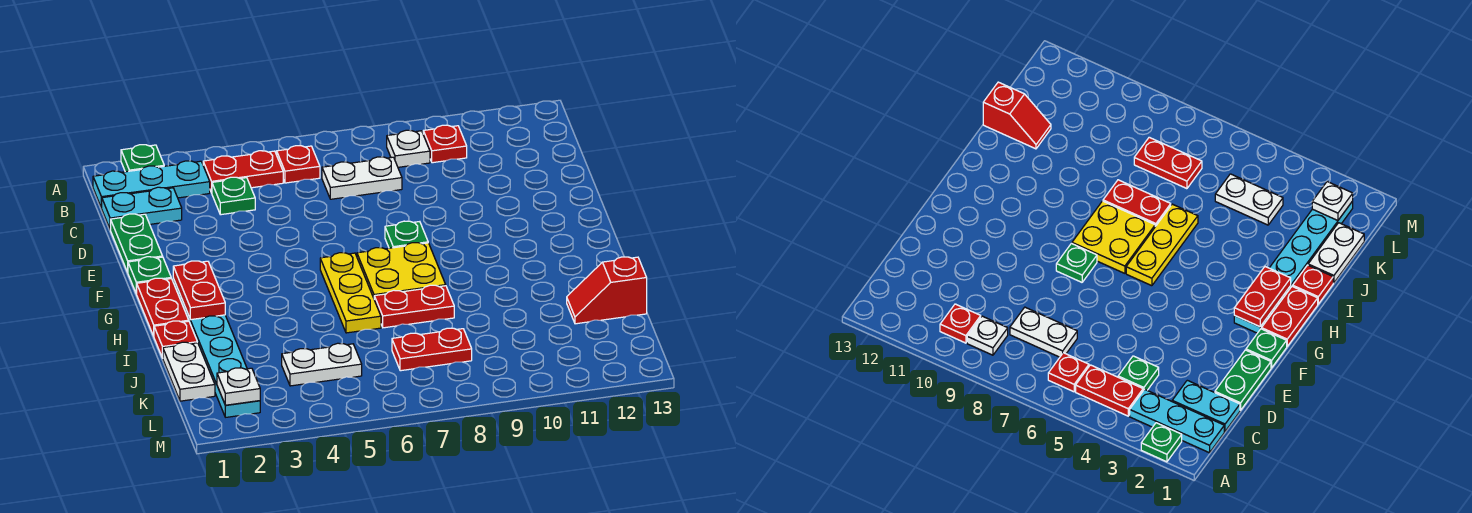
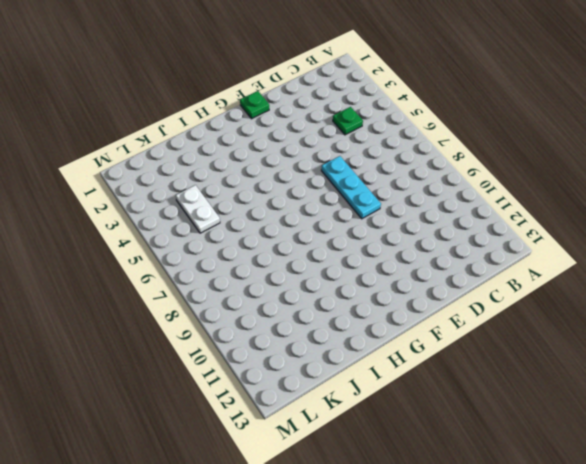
cyan plate E6:E8 level 1 -> cyan plate B1:B3 level 1
none -> green plate A2 level 1
none -> red plate B4:B5 level 1
none -> red plate B6 level 1

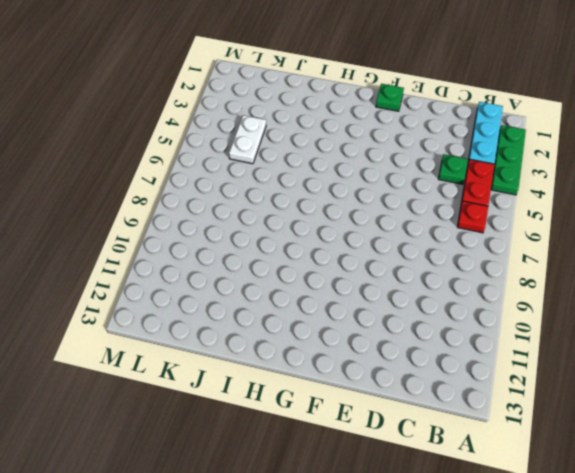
green plate A2:A4 level 1 -> green plate A2 level 1
none -> white plate B9 level 1
none -> red plate B10 level 1
none -> cyan plate C1:C2 level 1

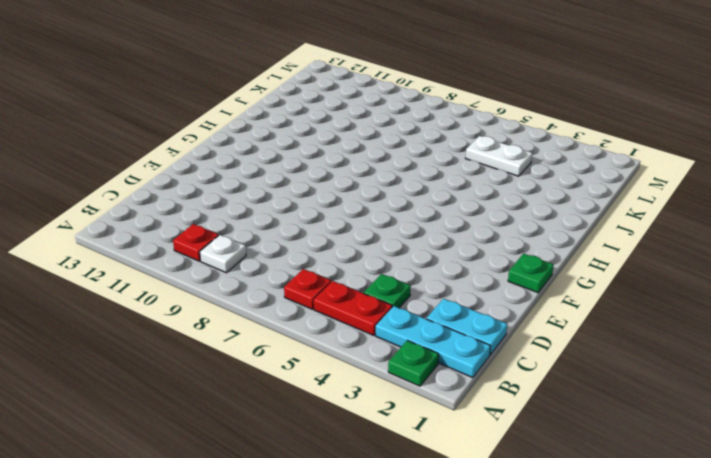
none -> white plate C7:C8 level 1
none -> green plate D1:E1 level 1
none -> green plate F8 level 1

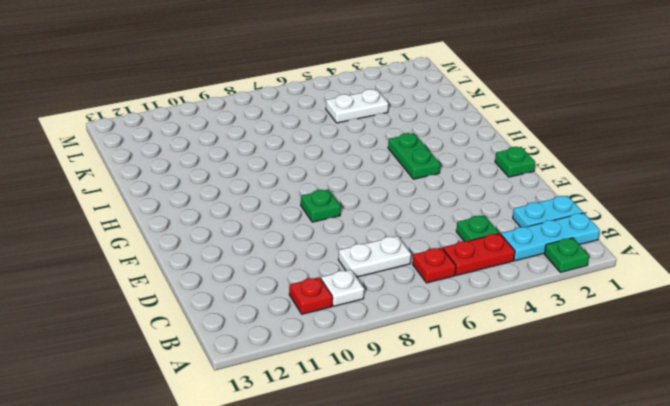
green plate G4:H4 level 1 -> green plate D1:E1 level 1
none -> red plate G1:H1 level 1
none -> cyan plate G2:L2 level 1
none -> yellow plate G6:I6 level 1

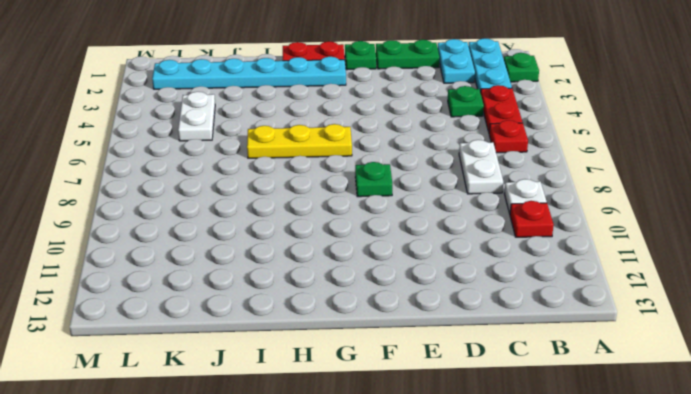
none -> yellow plate G7:H8 level 1
none -> red plate I1 level 1
none -> red plate I7:I8 level 1

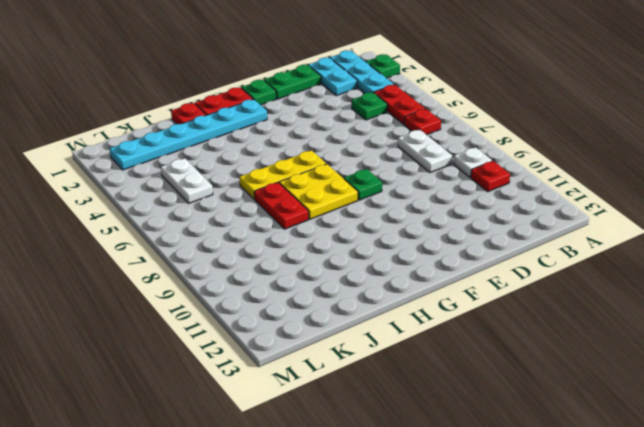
none -> white plate J1:K1 level 1
none -> red slope J12:J13 level 1 top 13
none -> red plate K7:K8 level 1

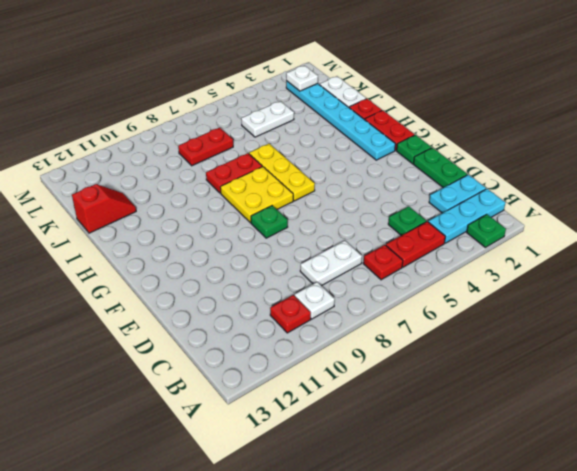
none -> red plate G2:H2 level 2

